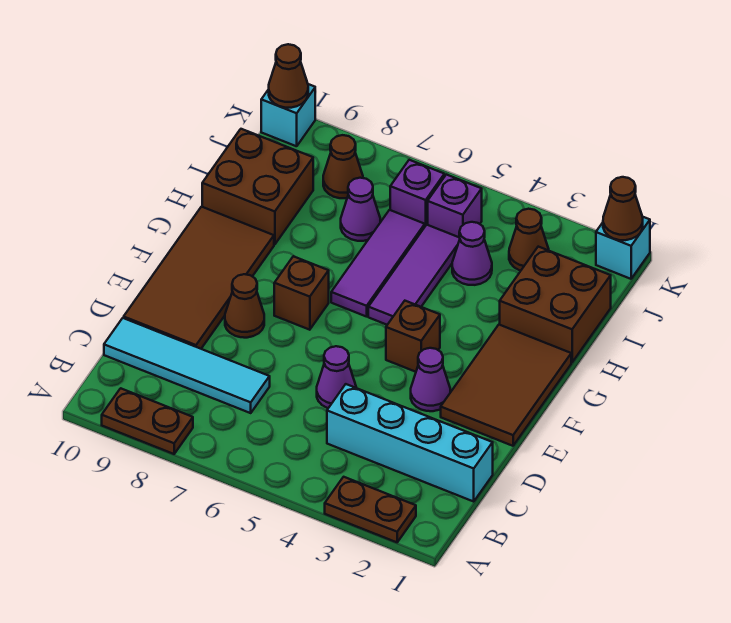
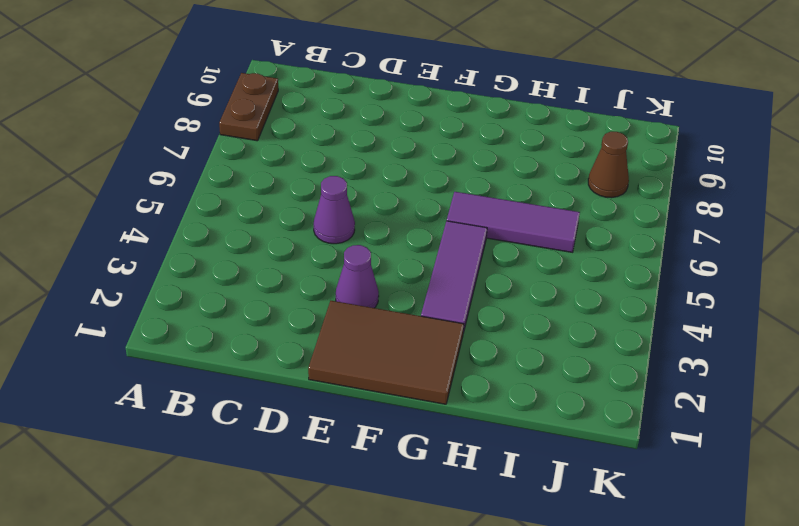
purple tile G3:G5 level 1 -> purple tile G5:I5 level 1
none -> brown plate A2:A3 level 1
none -> cyan brick C1:C4 level 1
none -> cyan tile C7:C10 level 1

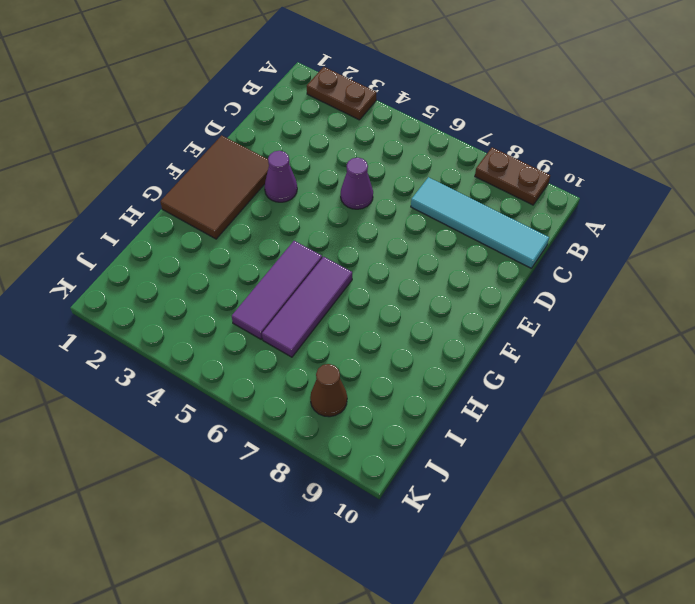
none -> cyan brick C1:C4 level 1
none -> brown tile D9:G10 level 1
none -> brown cone E8 level 1

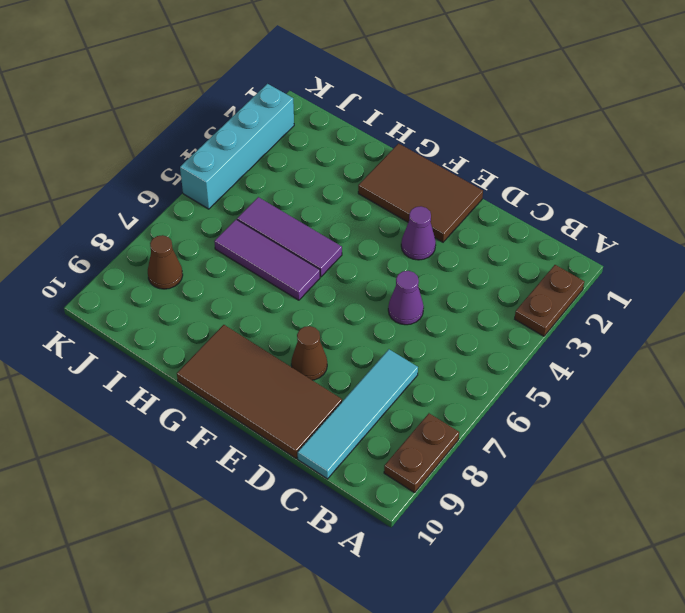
cyan brick K2:K5 level 1 -> cyan brick C1:C4 level 1
none -> brown brick F4 level 1
none -> brown brick F7 level 1
none -> brown brick H1:I2 level 1

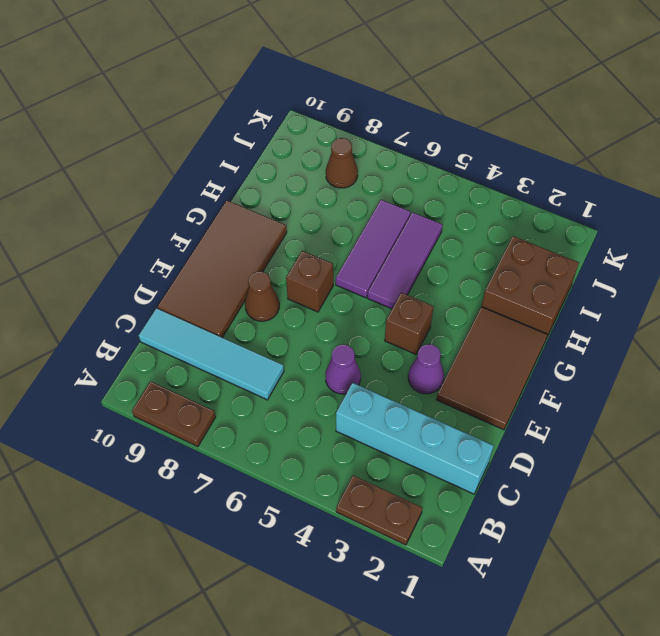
none -> brown brick H9:I10 level 1
none -> purple cone I4 level 1
none -> purple cone I7 level 1

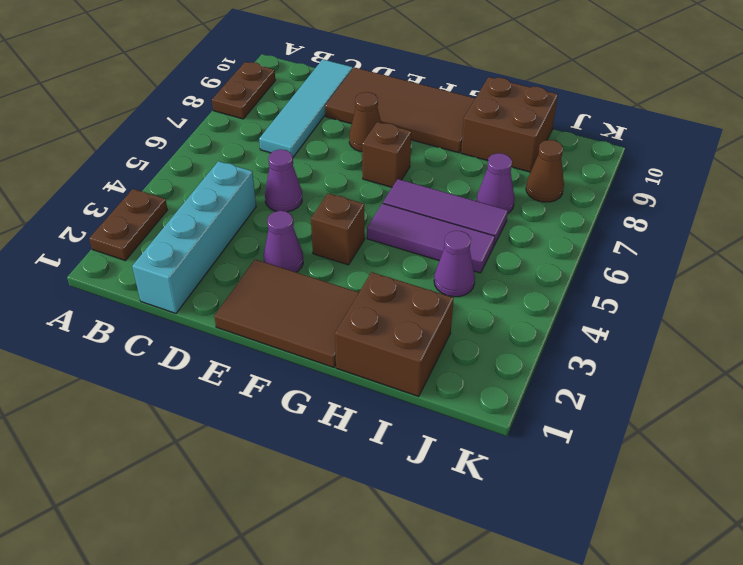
none -> brown cone J3 level 1
none -> purple brick J5 level 1
none -> purple brick J6 level 1

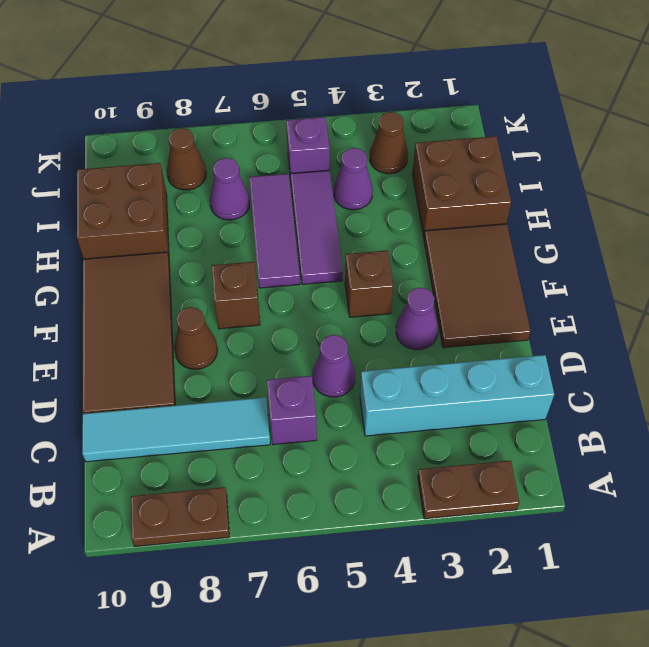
purple brick C6 level 1 -> purple brick J6 level 1
none -> cyan brick K1 level 1
none -> cyan brick K10 level 1
none -> brown cone K1 level 2

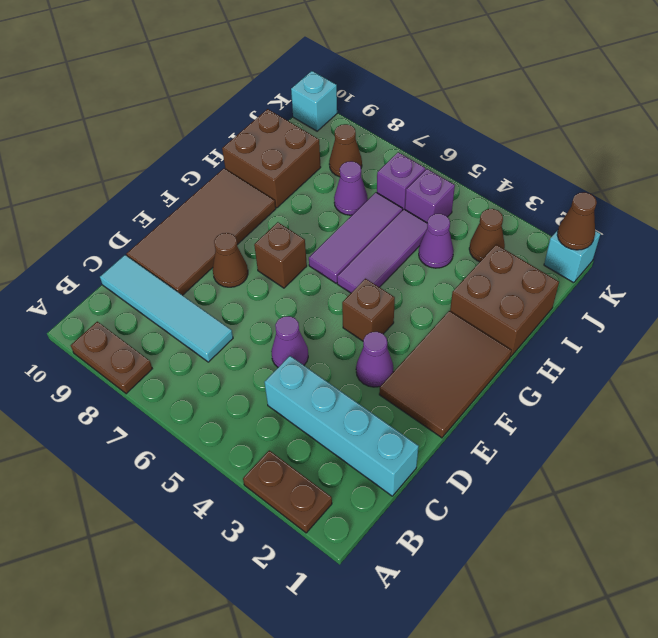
none -> brown cone K10 level 2

